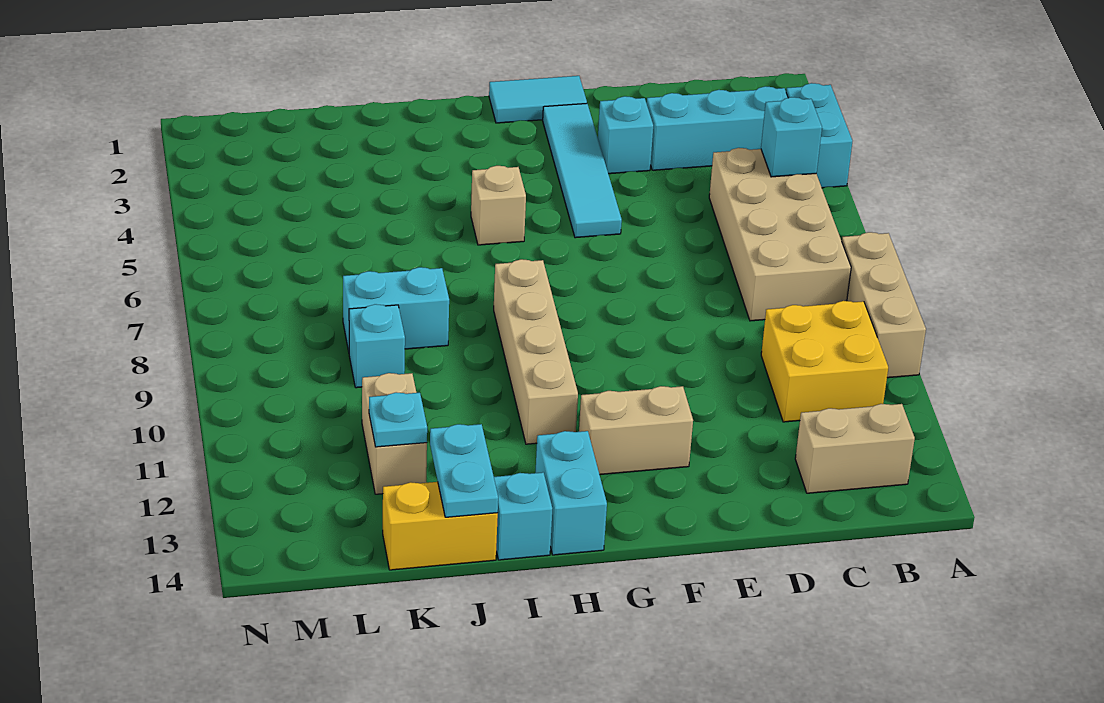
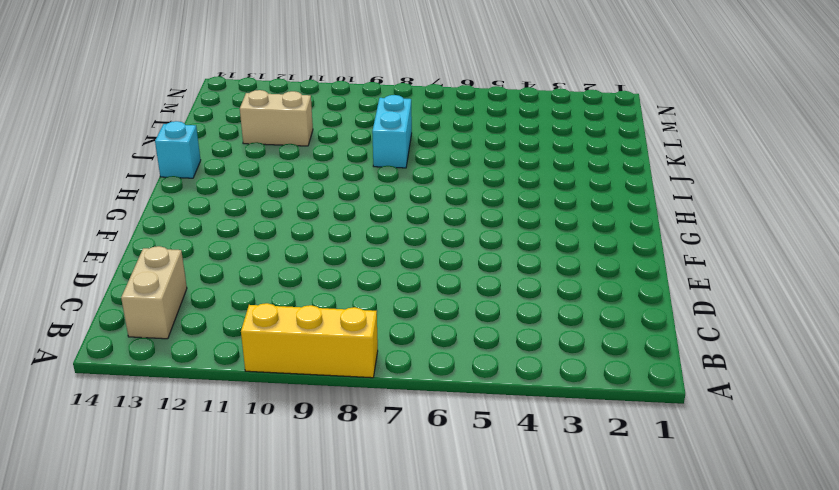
yellow brick A8:A10 level 1 -> tan brick A8:A10 level 1
none -> cyan brick A3:A4 level 1
none -> cyan brick B3:D3 level 1
none -> tan brick B5:C8 level 1

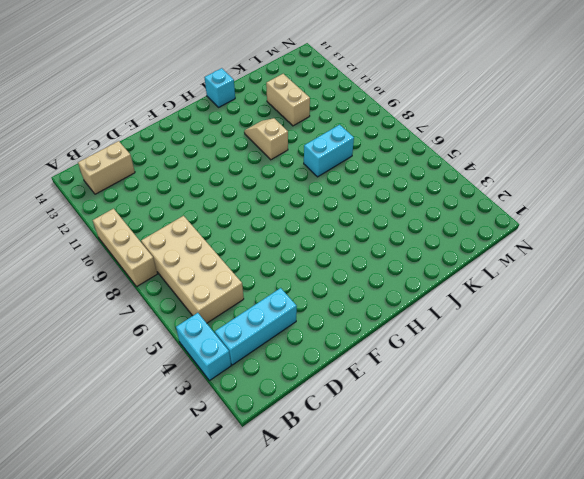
tan slope I10:I11 level 1 top 10 -> none
none -> yellow brick B10:C11 level 1
none -> cyan brick E3 level 1
none -> cyan tile F1:G1 level 1

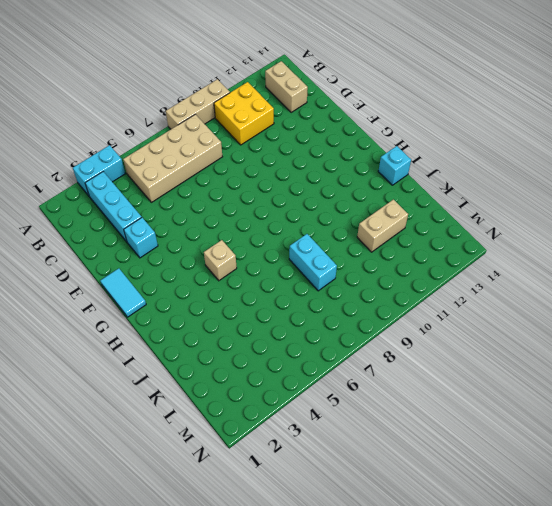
none -> cyan tile F2:F5 level 1
none -> tan brick F12:G12 level 1
none -> tan brick H8:H11 level 1

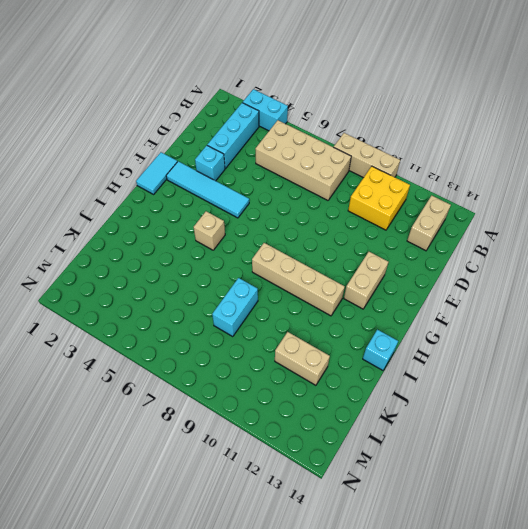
none -> cyan brick H13:H14 level 1
none -> yellow brick J14:K14 level 1
none -> cyan brick K9 level 1

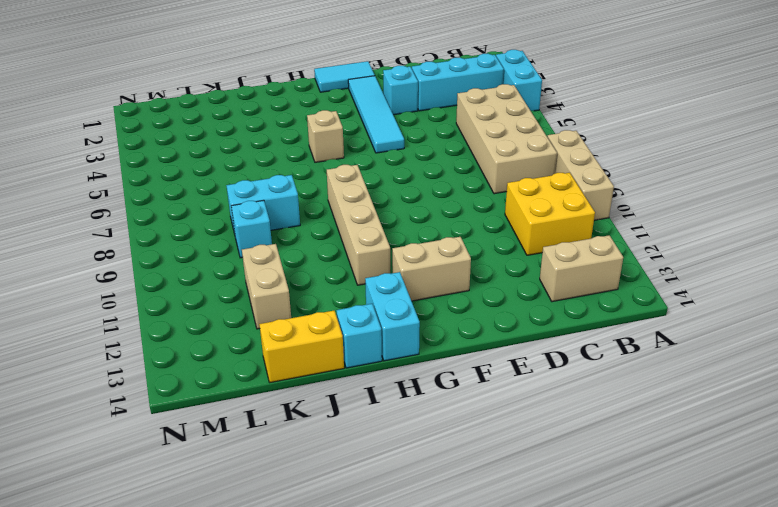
none -> cyan brick B5 level 2
none -> cyan plate J13:J14 level 2
none -> cyan plate K12 level 2

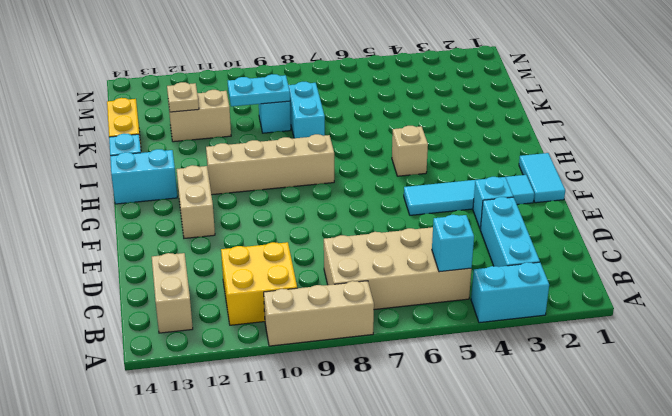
cyan plate K9:K10 level 2 -> cyan plate J13:J14 level 2
tan plate K12 level 2 -> cyan plate K12 level 2

